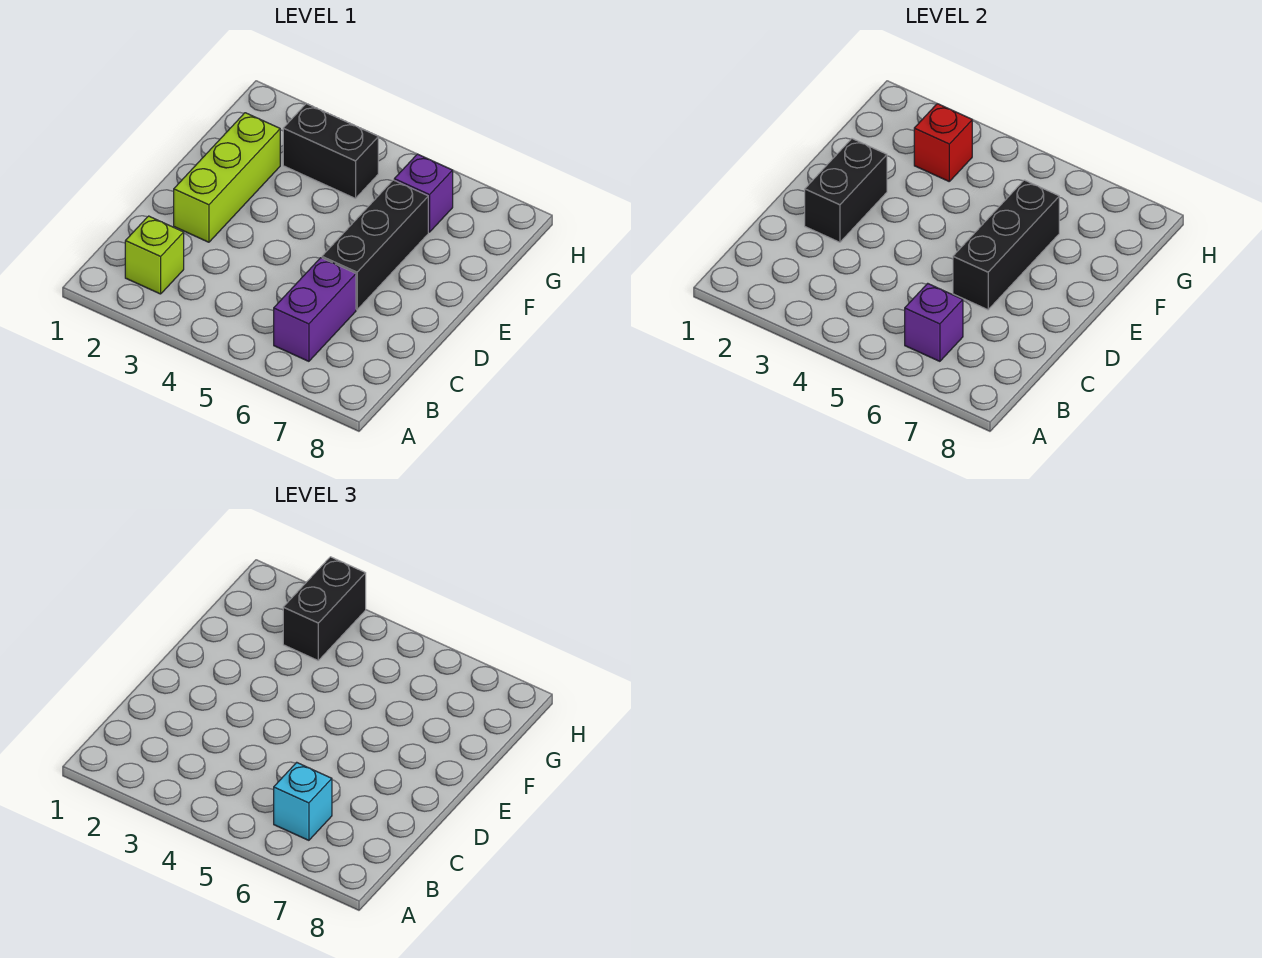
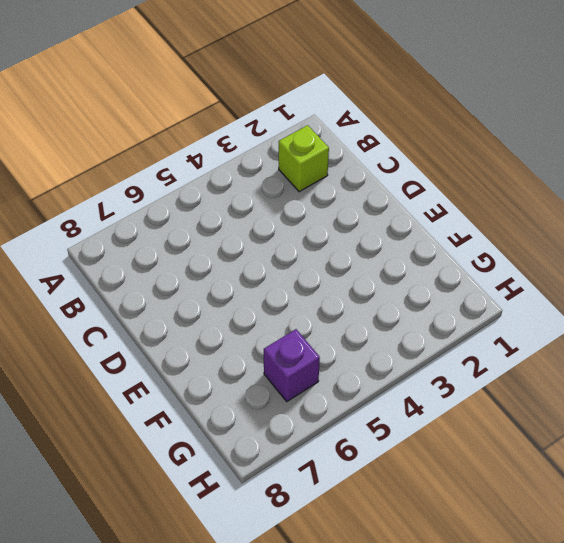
none -> purple brick B6:C6 level 1
none -> lime brick D2:F2 level 1
none -> black brick D6:F6 level 1

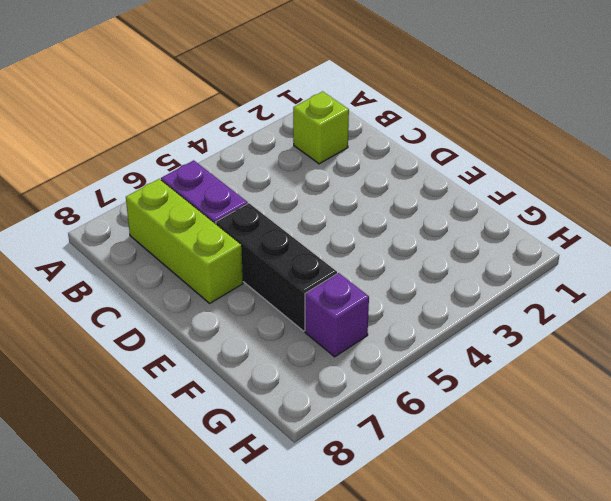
lime brick B7:D7 level 1 -> lime brick D2:F2 level 1
none -> black brick G3:G4 level 1
none -> purple brick B6 level 2
none -> black brick D2:E2 level 2

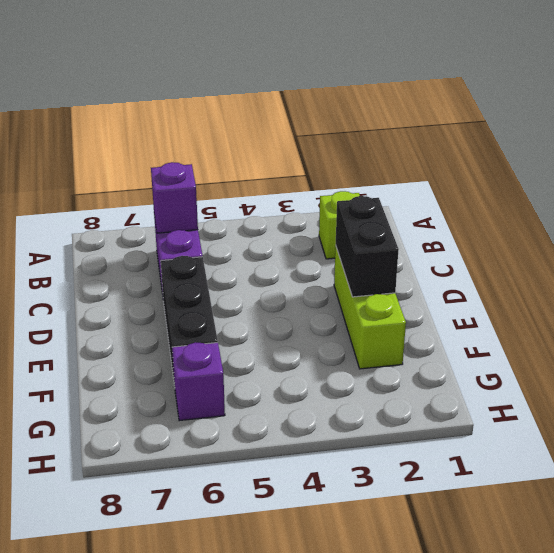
none -> black brick G3:G4 level 1
none -> black brick D6:F6 level 2
none -> red brick G3 level 2

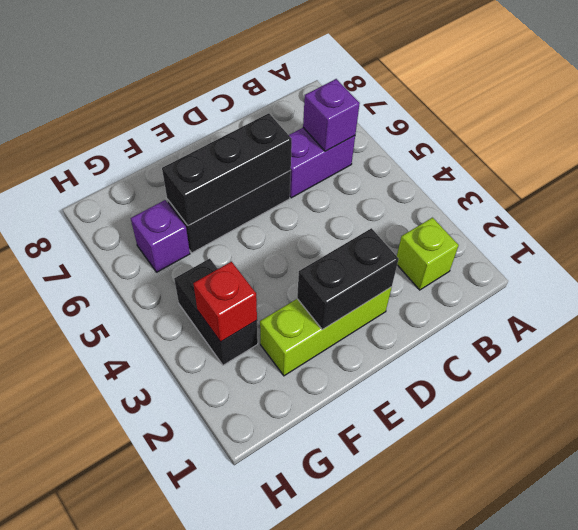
none -> cyan brick B6 level 3
none -> black brick G3:H3 level 3

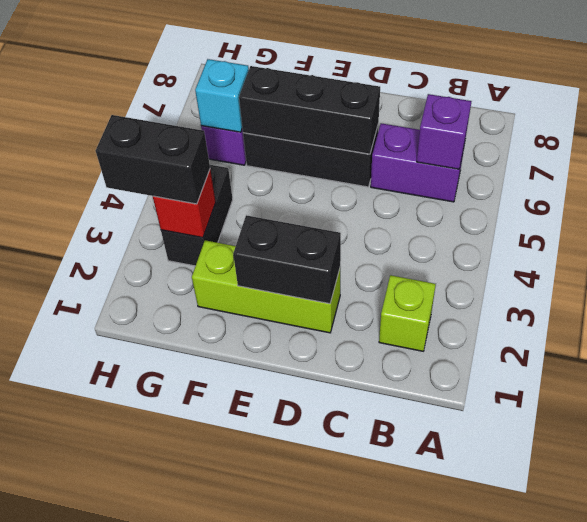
cyan brick G6 level 2 -> cyan brick B6 level 3

